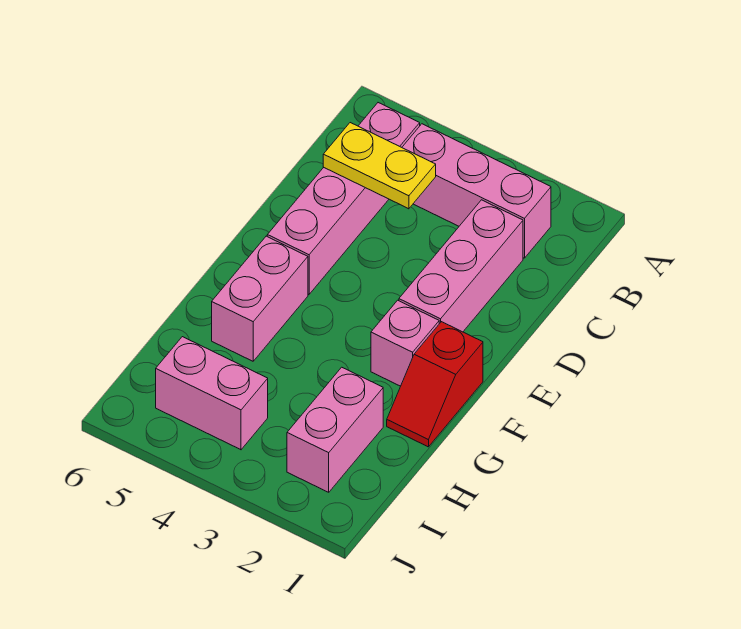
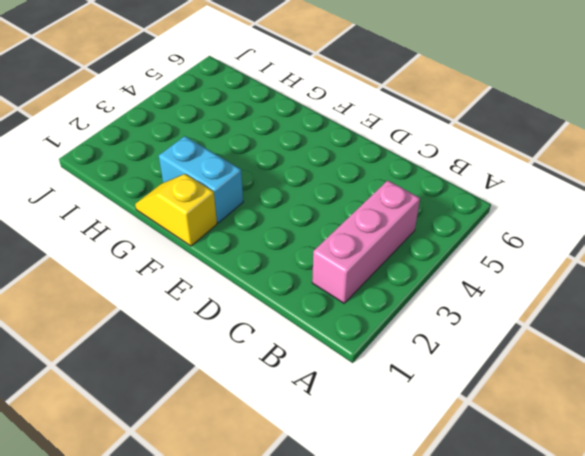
yellow slope F1:G1 level 1 top F -> red slope F1:G1 level 1 top F
cyan brick F2:G2 level 1 -> pink brick F2 level 1
none -> pink brick B5:E5 level 1
none -> pink brick C2:E2 level 1

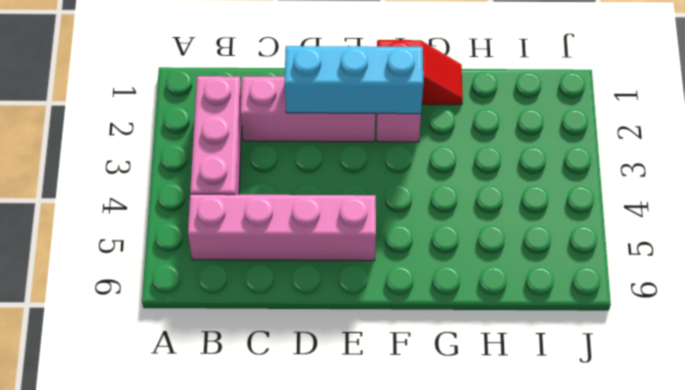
cyan brick D2:F2 level 2 -> none
none -> pink brick F5:G5 level 1
none -> pink brick H2:I2 level 1

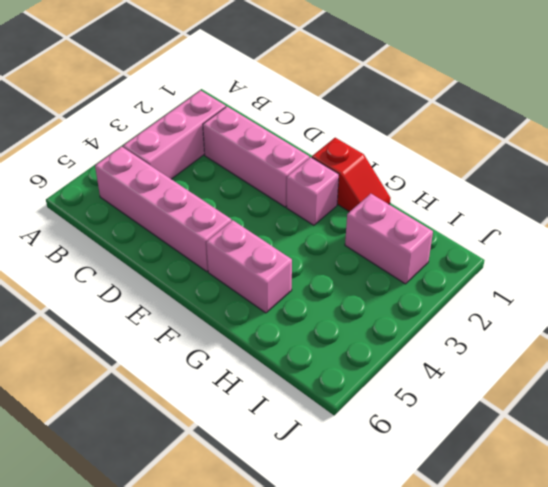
none -> pink brick I4:I5 level 1
none -> yellow plate C4:C5 level 2

